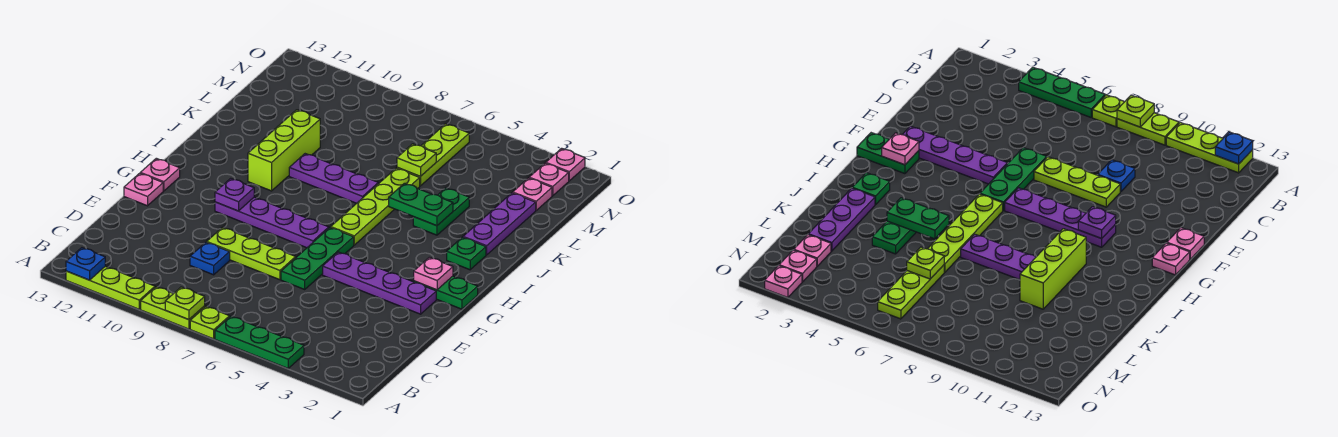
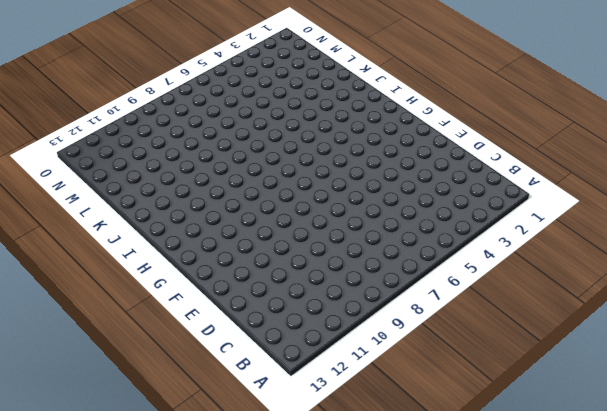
none -> green plate A4:A6 level 1
none -> lime plate A7 level 1
none -> lime plate A8:A9 level 1

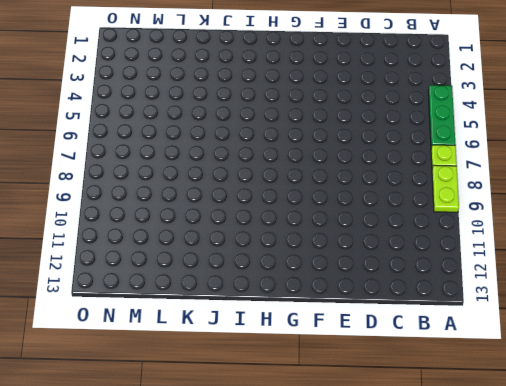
none -> lime plate A10:A12 level 1
none -> blue plate D9 level 1
none -> green plate E6:G6 level 1

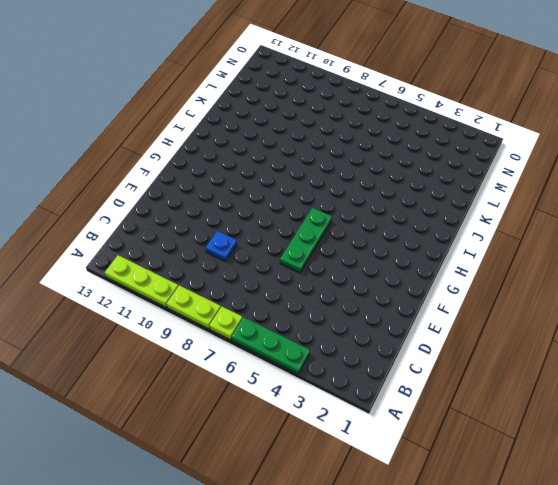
none -> lime plate E7:E9 level 1
none -> purple plate F2:F5 level 1
none -> pink plate F13 level 1

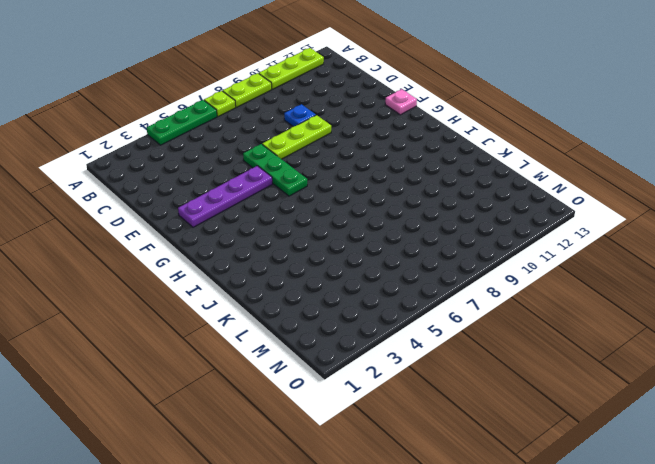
none -> green plate G1:G2 level 1
none -> purple plate G7:G10 level 1
none -> pink plate G13 level 1

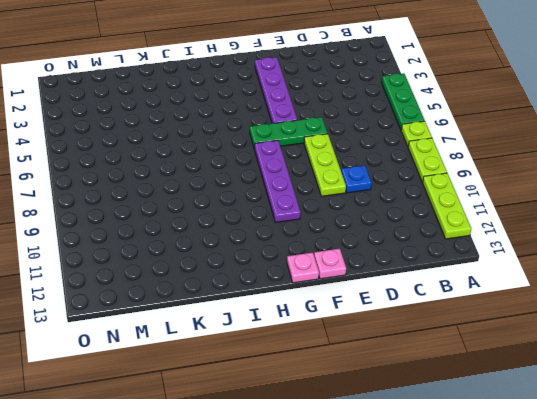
none -> green plate G1:G2 level 1
none -> lime plate H6:K6 level 1
none -> green plate I2 level 1

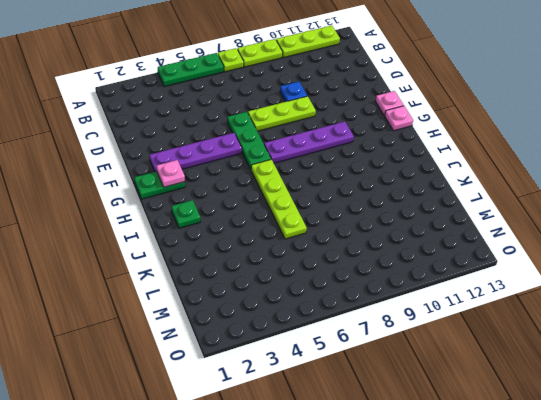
none -> lime brick I10:K10 level 1
none -> purple plate J2:L2 level 1
none -> green plate J4:K4 level 1

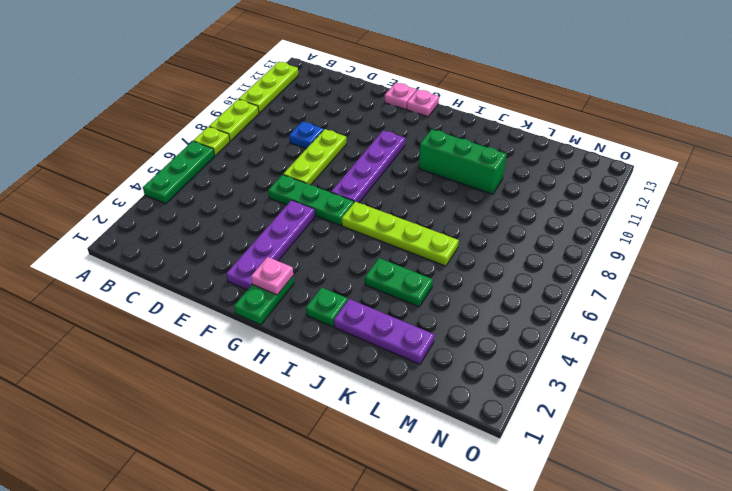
green brick I10:K10 level 1 -> lime brick I10:K10 level 1
none -> purple plate J7:J9 level 1
none -> lime plate L6:N6 level 1
none -> pink plate M2 level 1

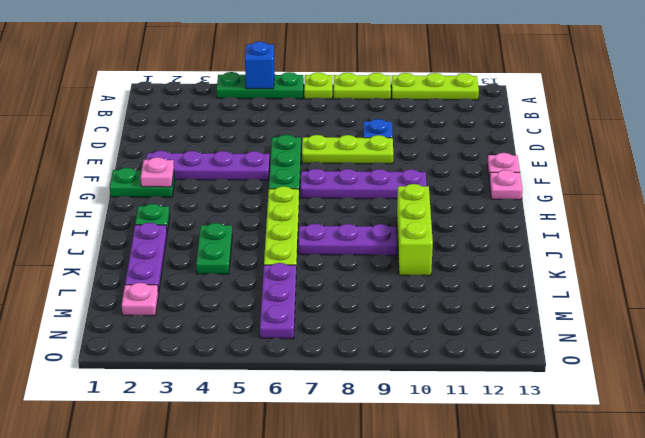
blue brick A5 level 2 -> none
purple plate L6:N6 level 1 -> lime plate L6:N6 level 1
none -> pink plate N2 level 1
none -> pink plate O2 level 1
none -> lime plate A8 level 2

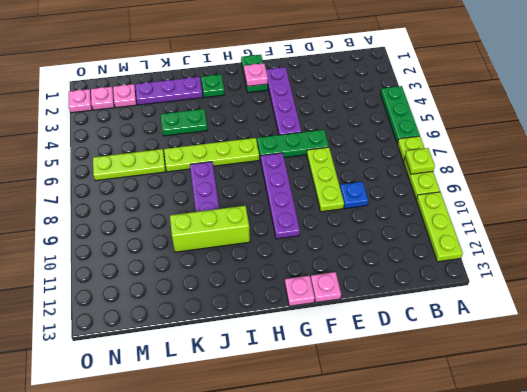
none -> blue plate A12 level 2
none -> purple plate G10 level 2
none -> green plate J4:J5 level 2

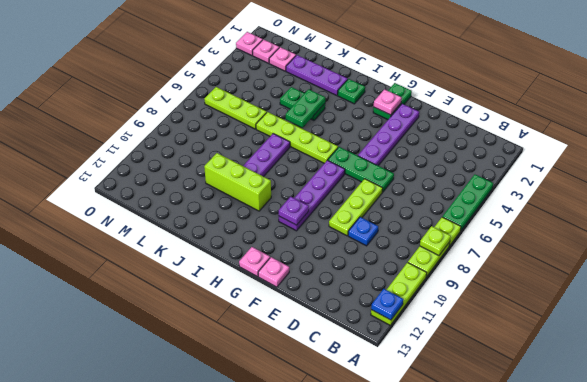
none -> lime plate L6 level 2

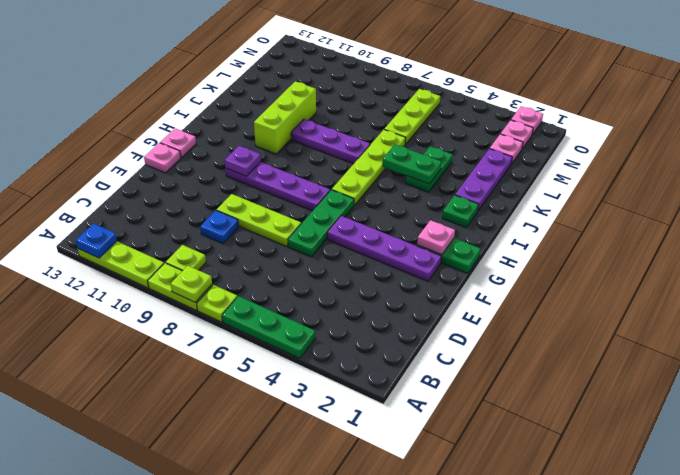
lime plate B9 level 1 -> lime plate L6 level 2

